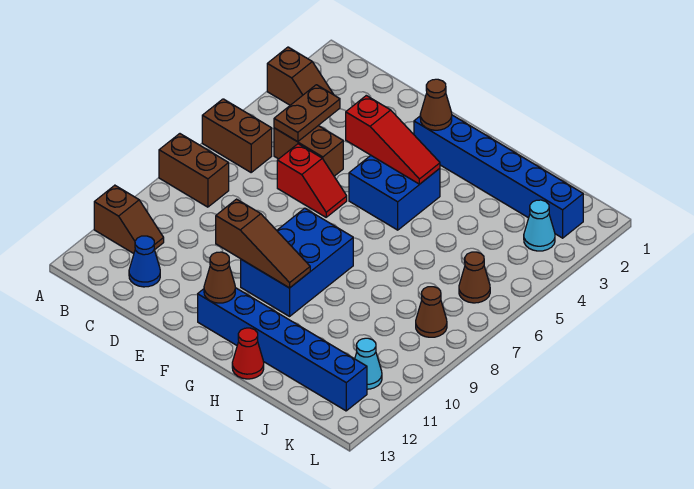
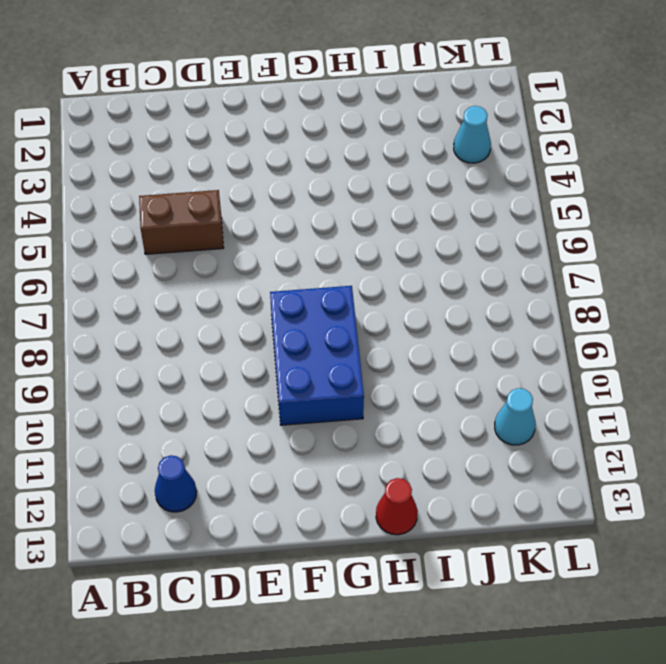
none -> brown slope A3:B3 level 1 top A
none -> brown brick A6:B6 level 1
none -> brown brick A8:B8 level 1

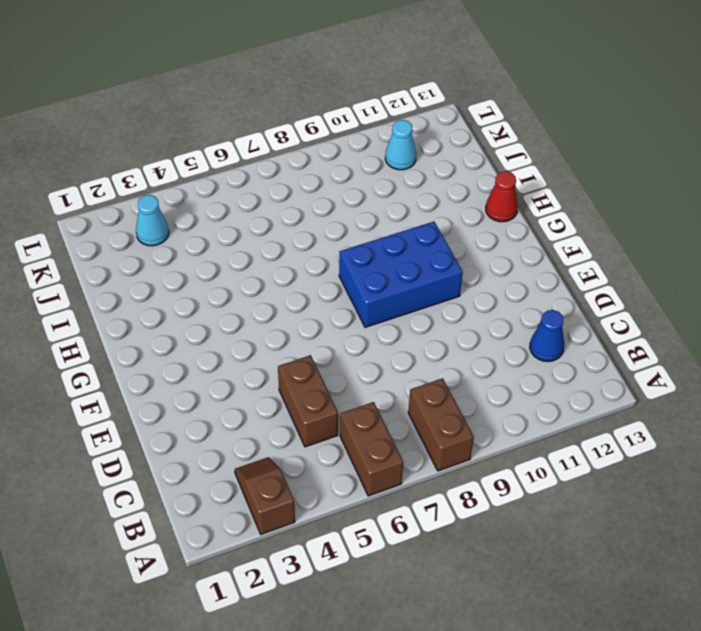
none -> brown slope A11:B11 level 1 top A
none -> red slope D6:E6 level 1 top D
none -> blue brick F2:K2 level 1

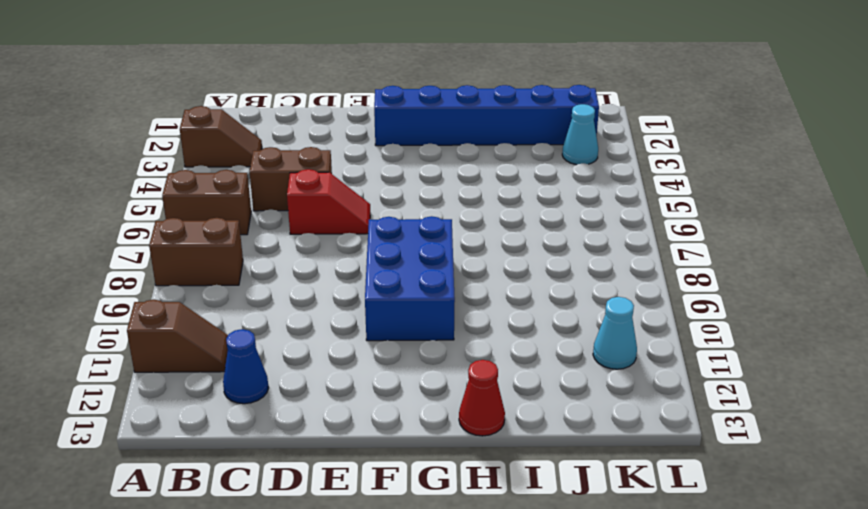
none -> blue brick F4:G5 level 1
none -> blue brick F12:K12 level 1
none -> brown cone K6 level 1

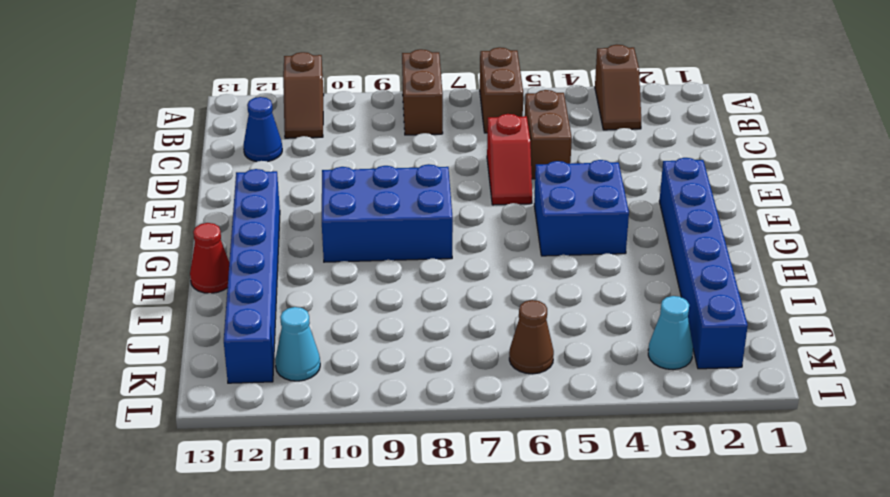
none -> brown cone K8 level 1
none -> brown plate C4:C5 level 2
none -> red slope E4:G4 level 2 top E

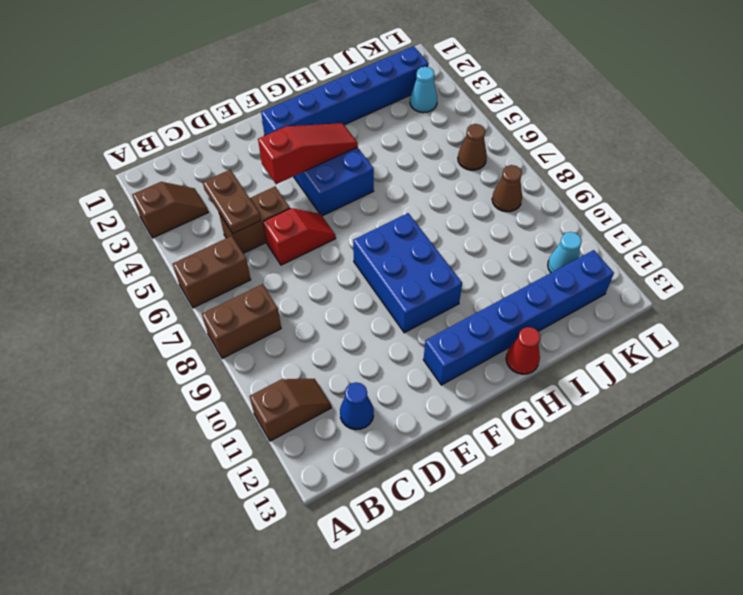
none -> brown slope E10:G10 level 2 top E
none -> brown cone F2 level 2
none -> brown cone F12 level 2

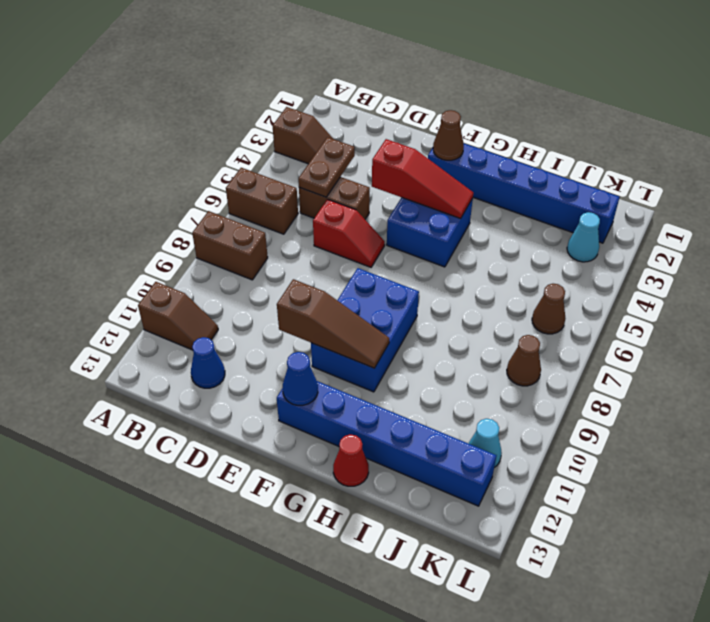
blue cone F12 level 2 -> brown cone F12 level 2

